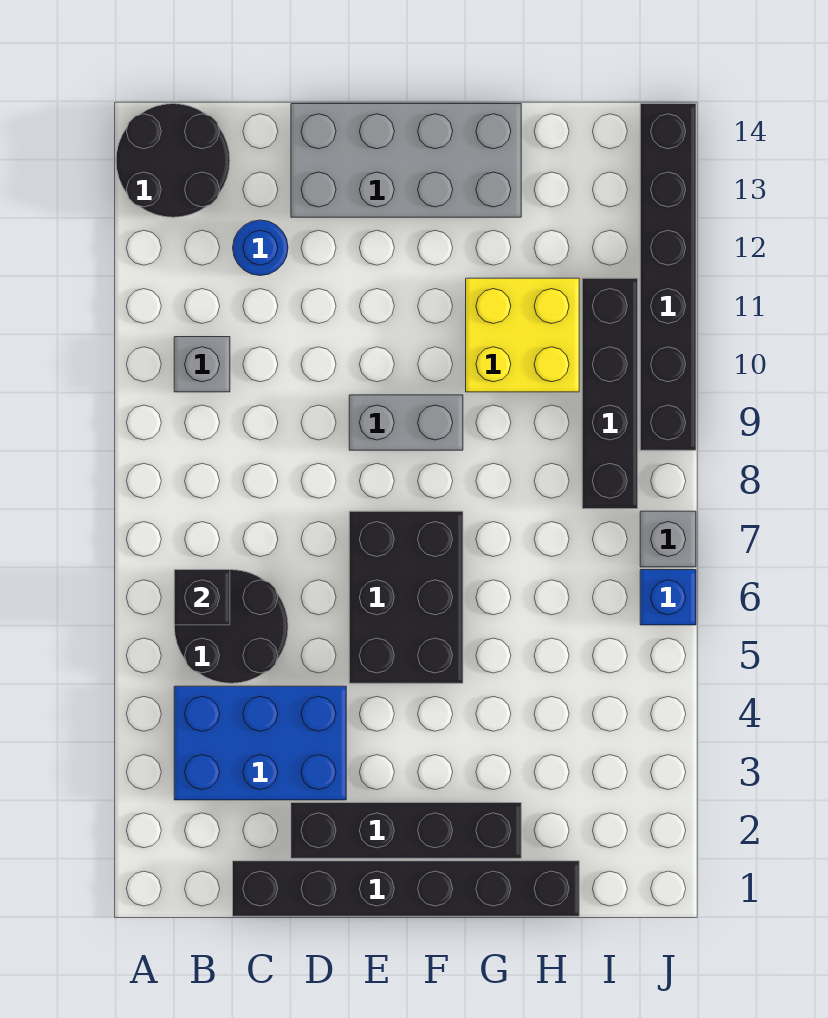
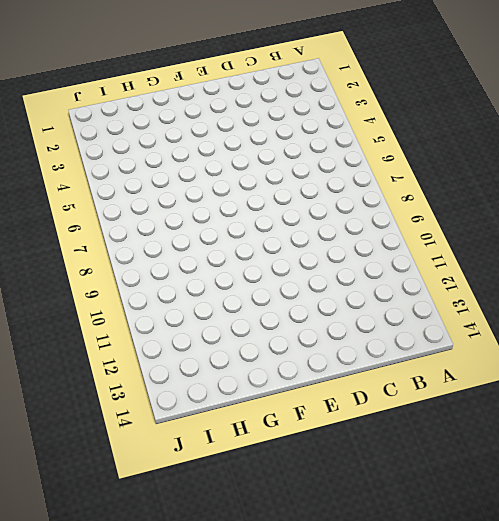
none -> black round brick A13:B14 level 1
none -> blue brick B3:D4 level 1
none -> black round brick B5:C6 level 1

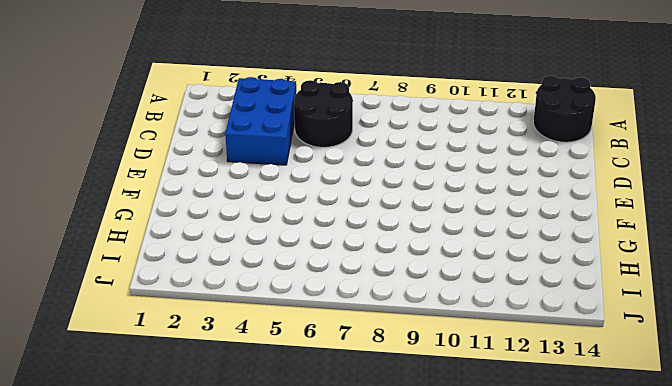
none -> grey brick B10 level 1
none -> black brick C1:H1 level 1
none -> blue round brick C12 level 1

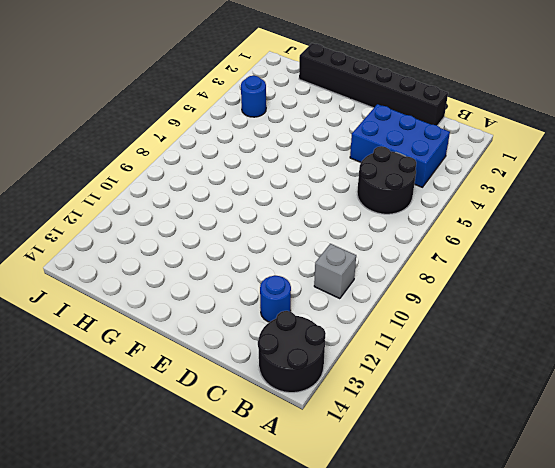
blue round brick I4 level 1 -> none
none -> black brick D2:G2 level 1
none -> grey brick D13:G14 level 1
none -> black brick E5:F7 level 1

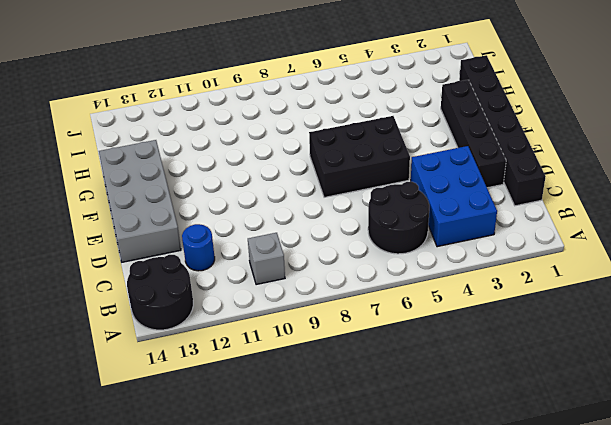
none -> grey brick E9:F9 level 1
none -> yellow brick G10:H11 level 1
none -> black brick I8:I11 level 1

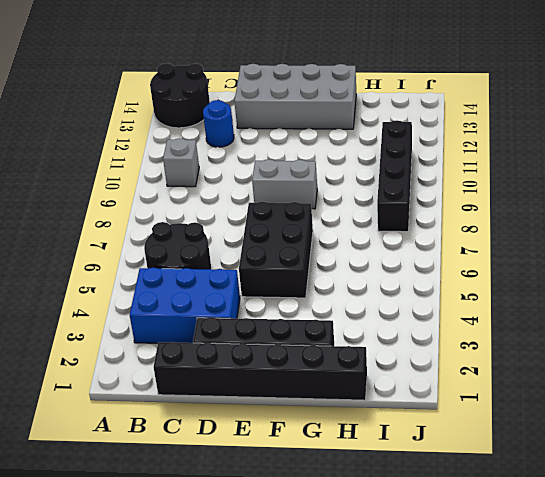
none -> yellow brick G10:H11 level 1
none -> blue brick J6 level 1
none -> grey brick J7 level 1

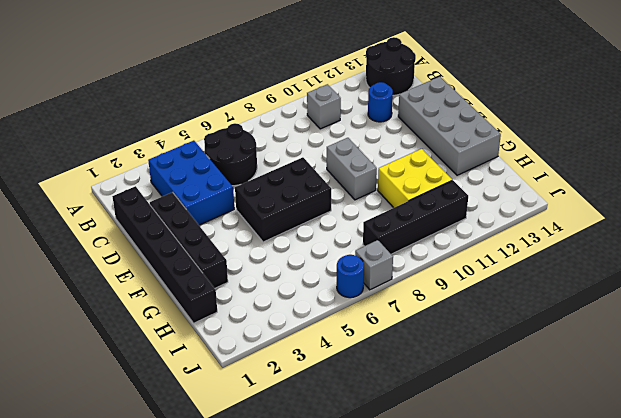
blue round brick J6 level 1 -> blue brick J6 level 1
none -> black brick J9:J14 level 1
none -> black brick B6 level 2

